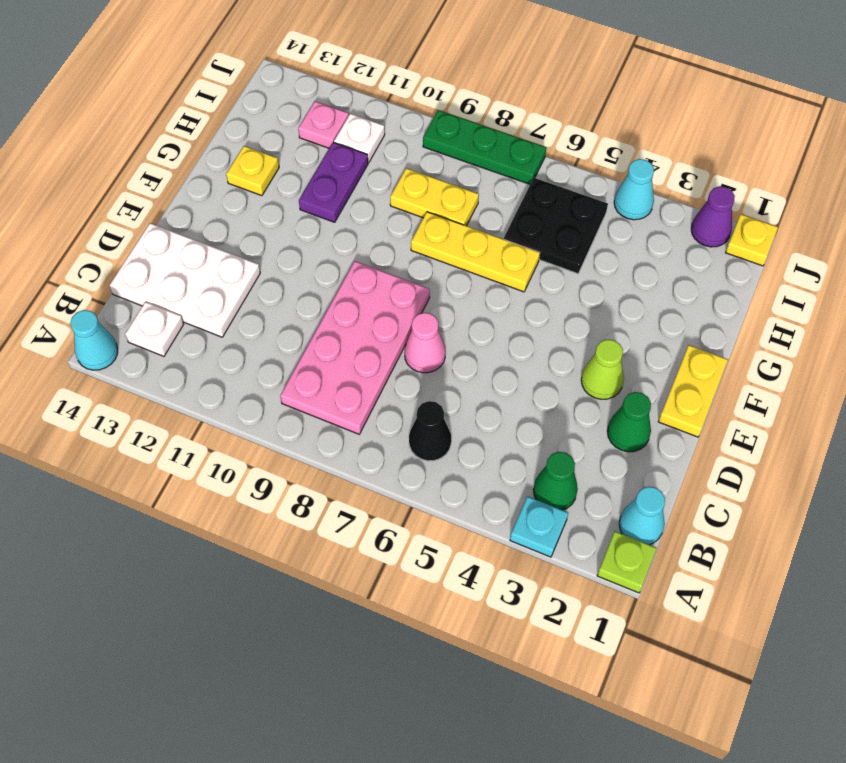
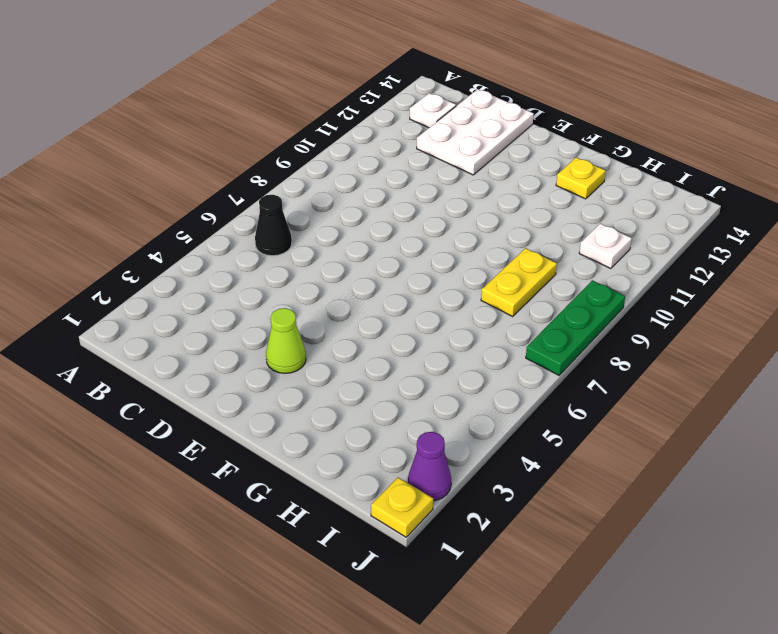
none -> lime plate A1 level 1
none -> cyan plate A3 level 1
none -> cyan cone A14 level 1

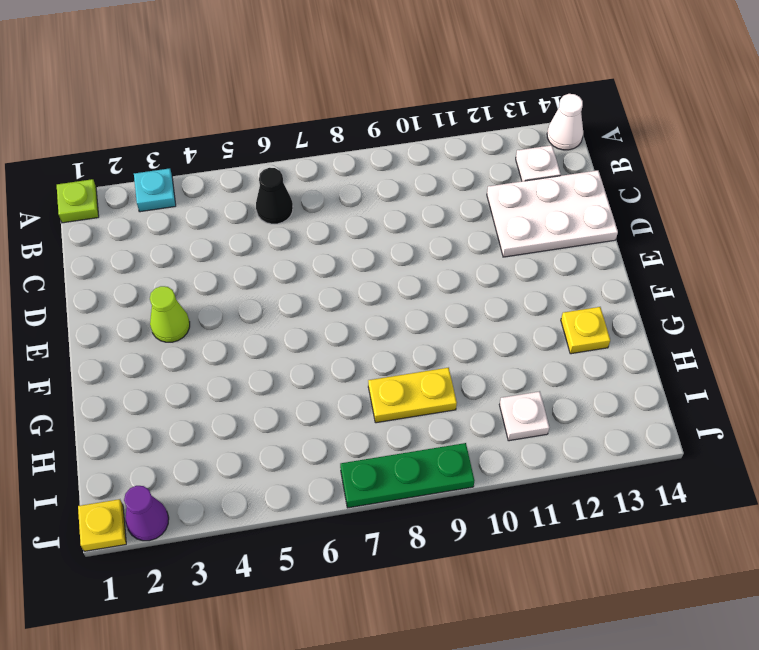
white cone A14 level 1 -> cyan cone A14 level 1
none -> cyan cone B1 level 1
none -> green cone B3 level 1
none -> pink plate B8:E9 level 1

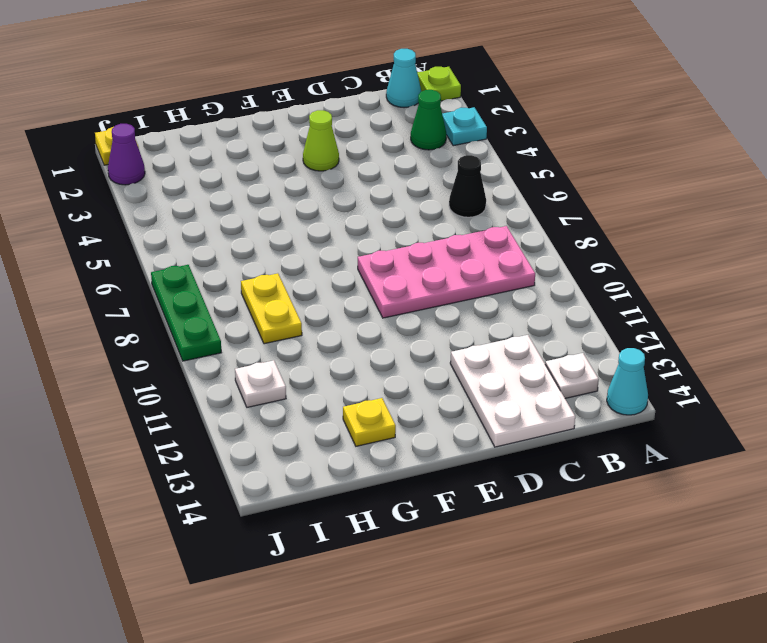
none -> green cone D2 level 1
none -> pink cone D7 level 1
none -> yellow plate E1:F1 level 1

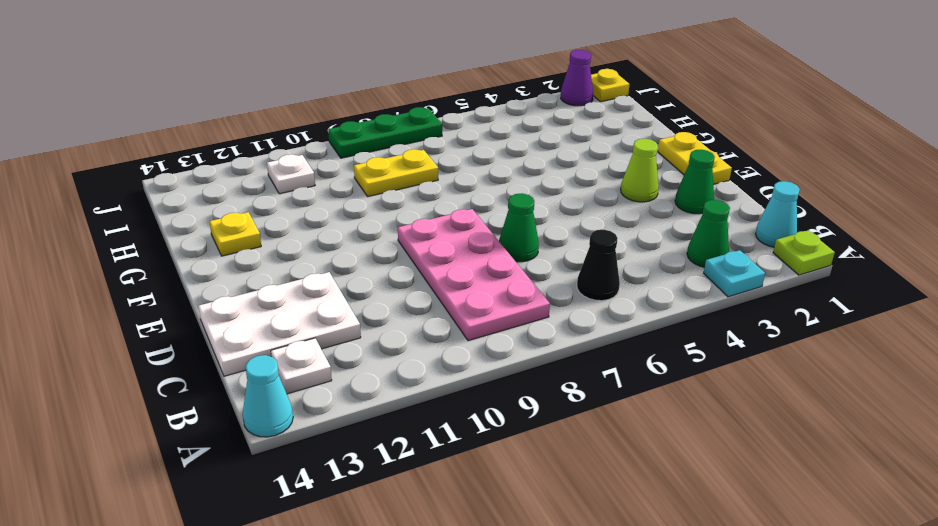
green cone D7 level 1 -> pink cone D7 level 1
none -> yellow plate G6:G8 level 1
none -> purple plate G11:H11 level 1
none -> black plate H5:I6 level 1

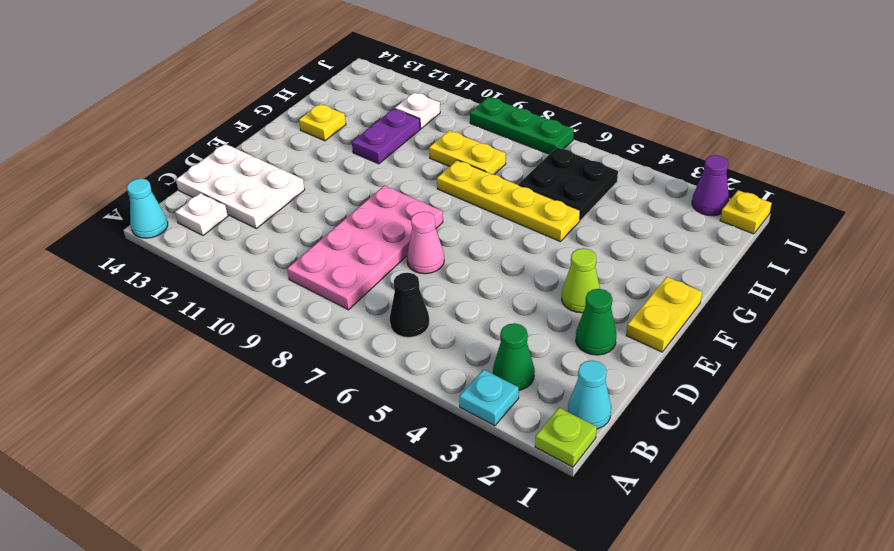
yellow plate G5:G8 level 1 -> yellow plate G6:G8 level 1
none -> pink plate I12 level 1
none -> cyan cone J4 level 1

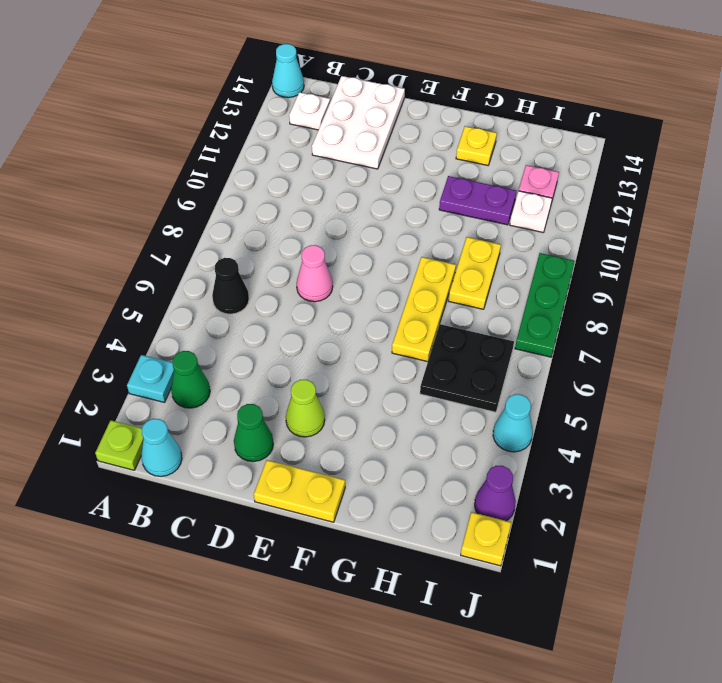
none -> pink plate B8:E9 level 1

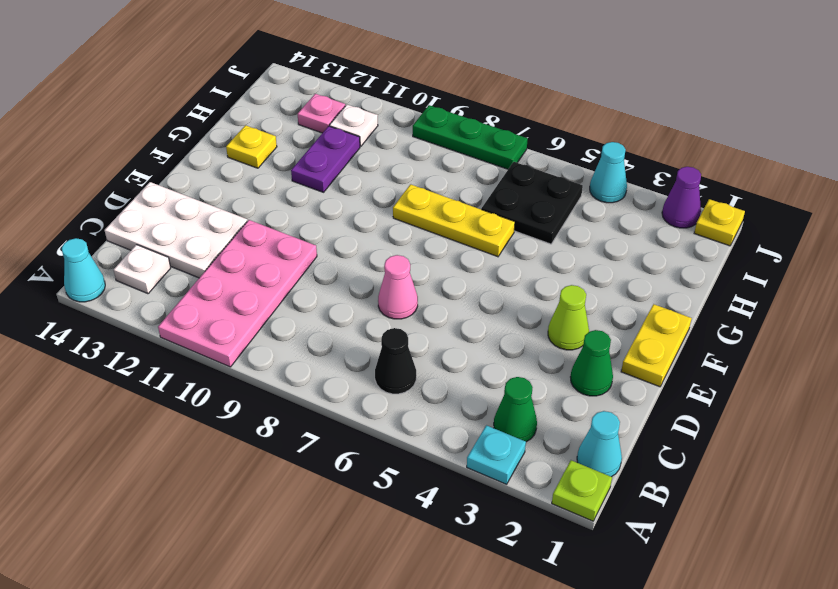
pink plate A10:D11 level 1 -> pink plate B8:E9 level 1
none -> yellow plate H8:H9 level 1

